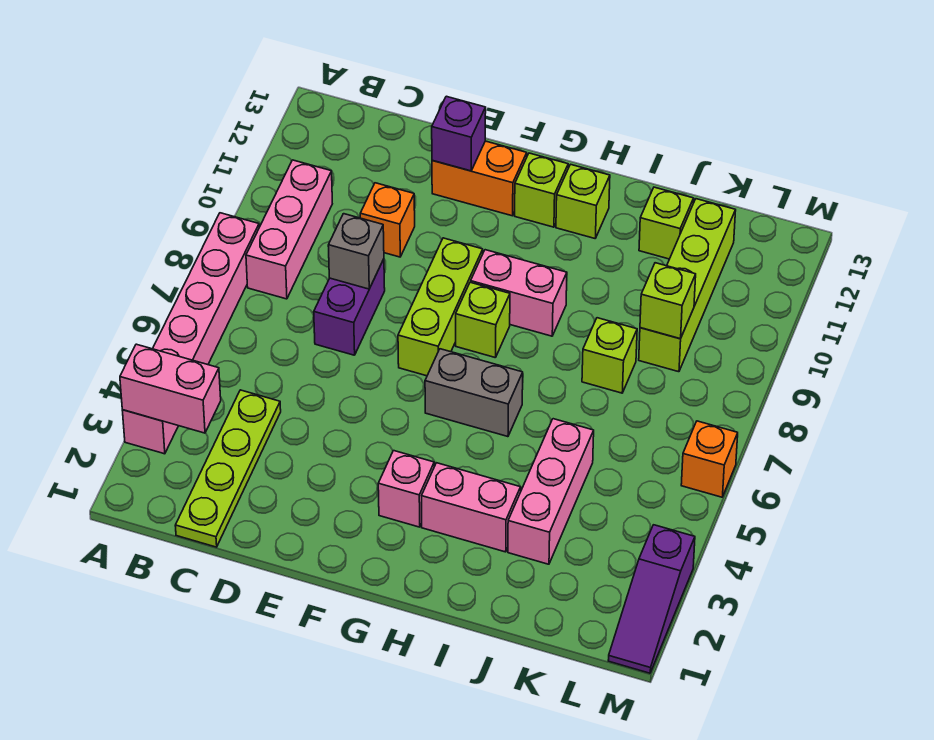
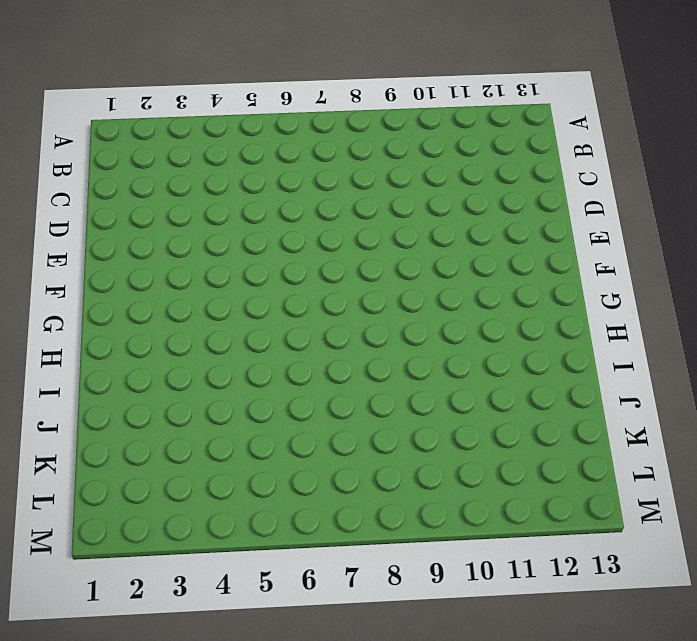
none -> pink brick A3:A8 level 1
none -> pink brick B8:B10 level 1
none -> lime plate C1:C4 level 1

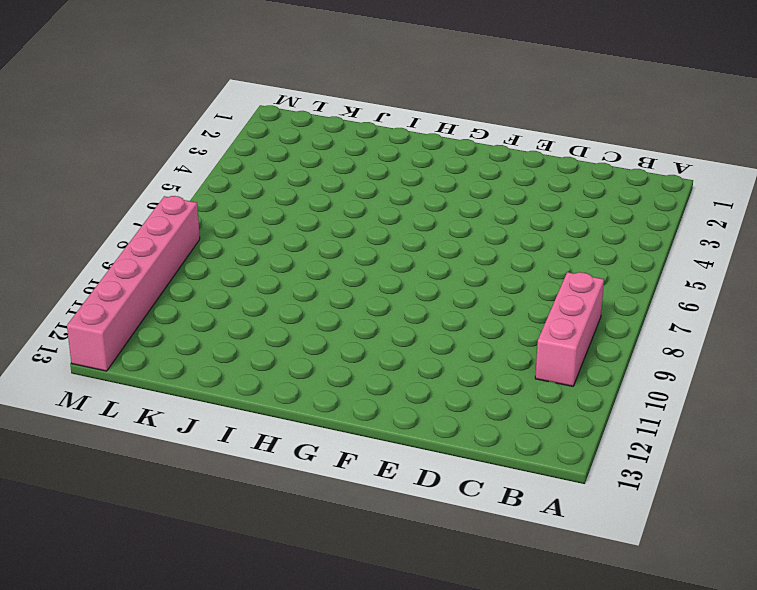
pink brick M8:M13 level 1 -> pink brick A3:A8 level 1
none -> lime plate C1:C4 level 1
none -> purple brick D7:D8 level 1
none -> orange brick D10 level 1

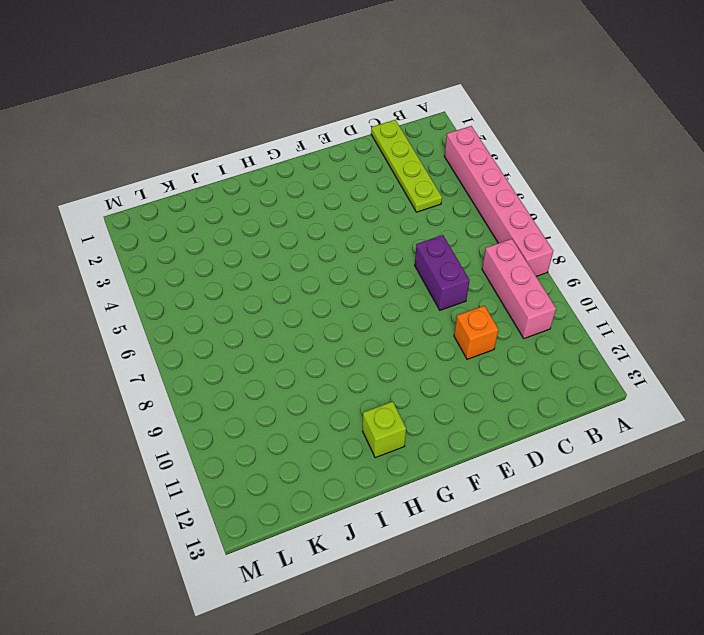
none -> orange brick E12:F12 level 1
none -> lime brick F7:F9 level 1
none -> pink brick G3 level 1

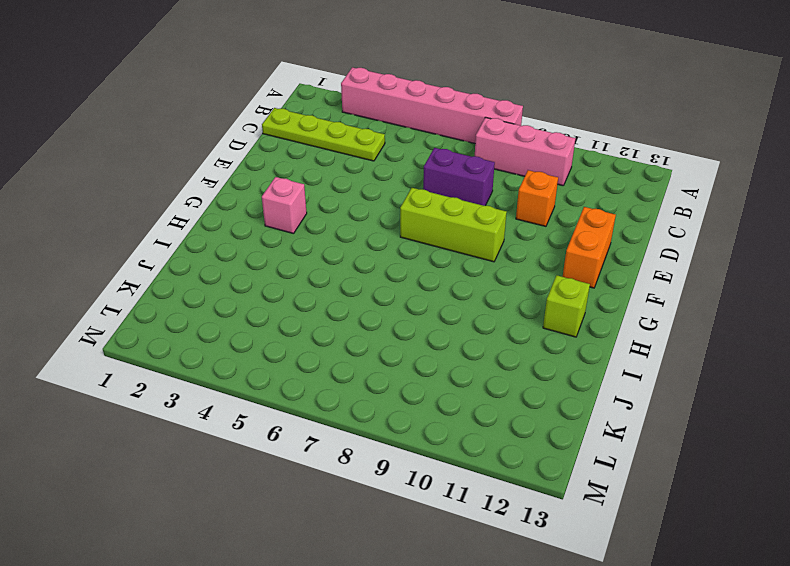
none -> grey brick G6:H6 level 1
none -> lime brick G8 level 1
none -> pink brick G9:H9 level 1

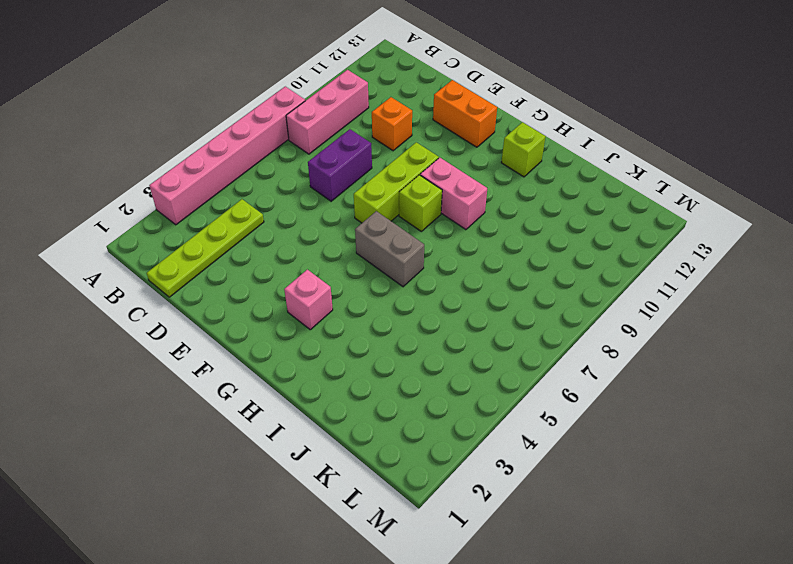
none -> lime brick G12 level 1
none -> pink brick H3:I3 level 1
none -> pink brick J3:J5 level 1

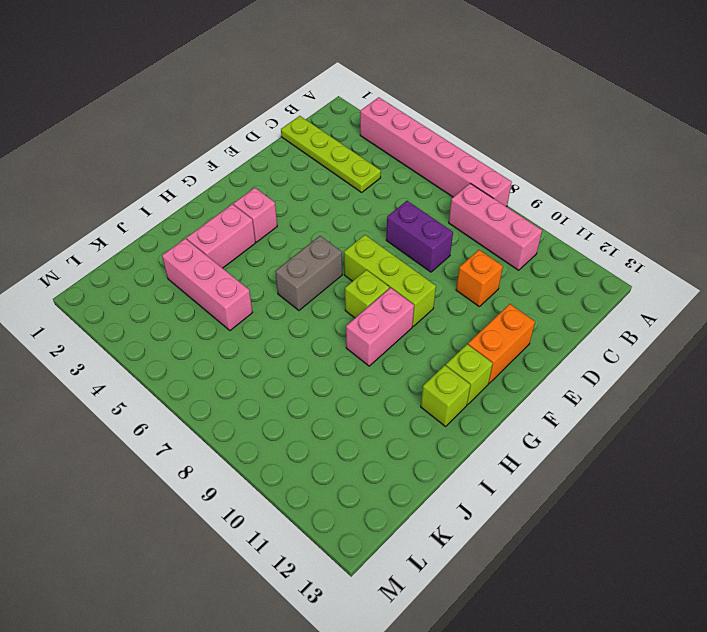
none -> lime brick J8 level 1
none -> lime brick J12 level 1
none -> lime brick K9:K12 level 1

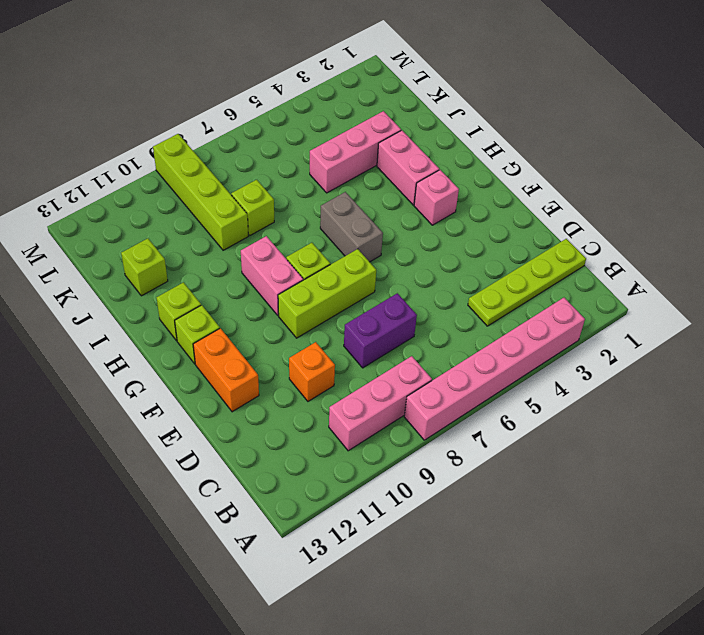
lime brick J9:M9 level 1 -> lime brick K9:K12 level 1
none -> purple slope M1:M3 level 1 top 3
none -> orange brick M6 level 1
none -> pink brick A3:B3 level 2

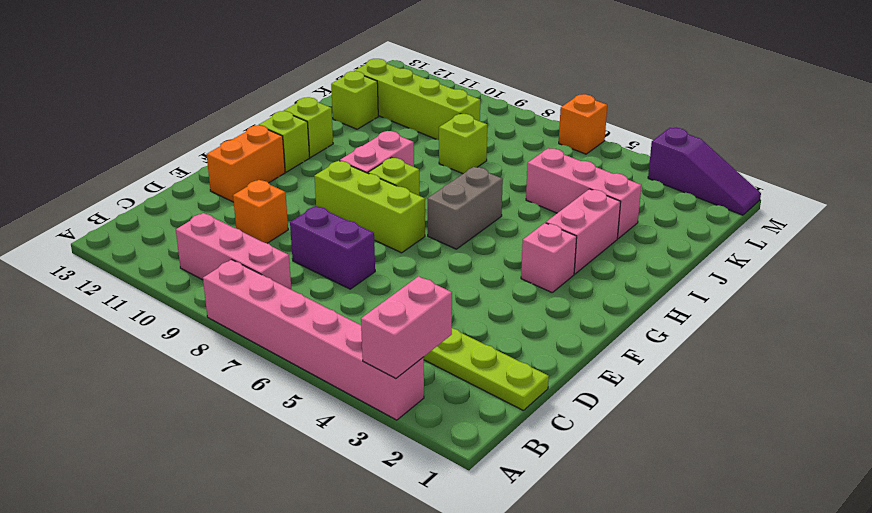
none -> grey brick D8 level 2
none -> purple brick E12 level 2
none -> lime brick K9 level 2

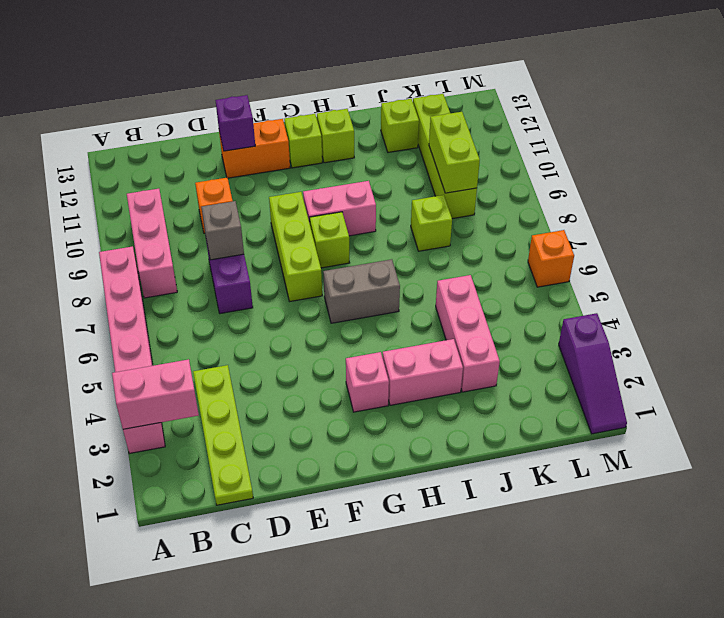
lime brick K9:K10 level 2 -> lime brick K9 level 2

